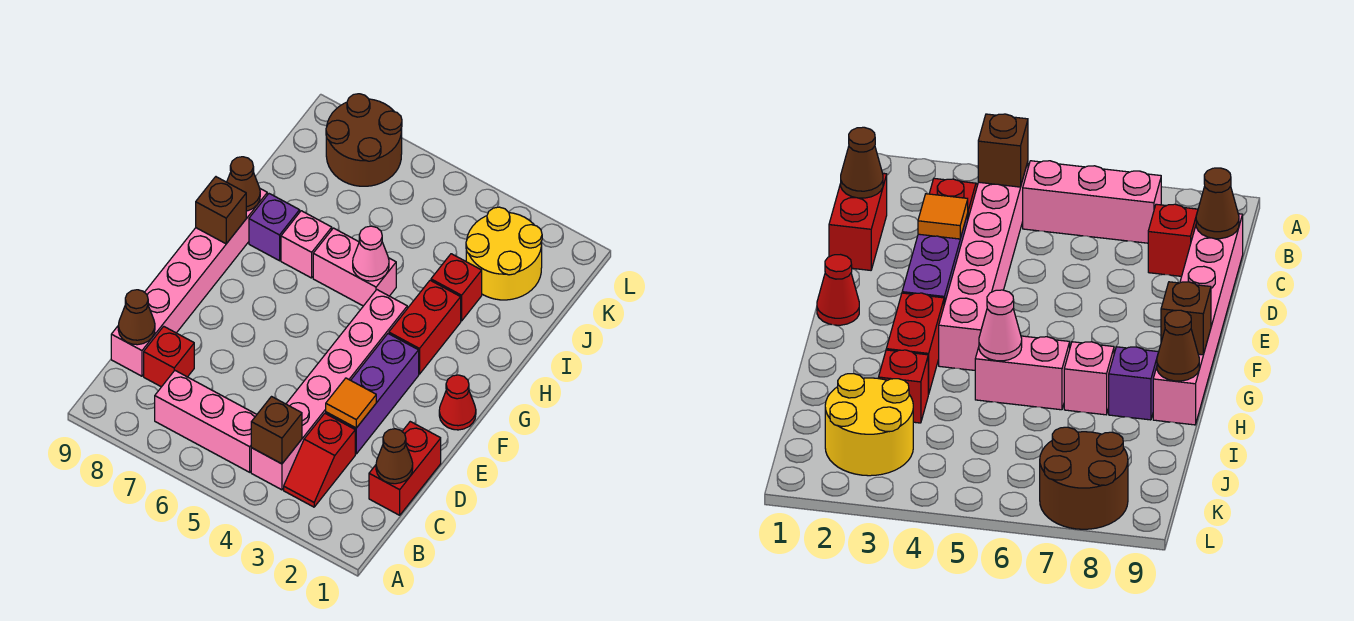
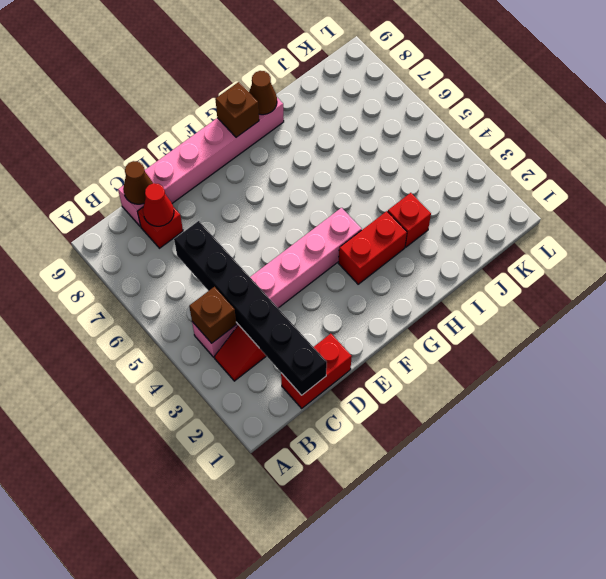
black brick C1:C6 level 2 -> brown cone C1 level 2
red cone C8 level 2 -> red cone F1 level 1
none -> pink brick B5:B7 level 1
none -> purple brick D3:F3 level 1
none -> pink brick H5:H6 level 1

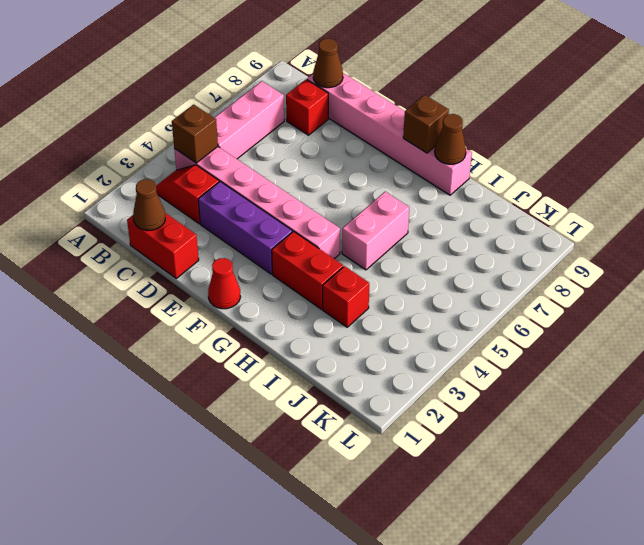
none -> pink brick H7 level 1
none -> purple brick H8 level 1
none -> yellow round brick J2:K3 level 1

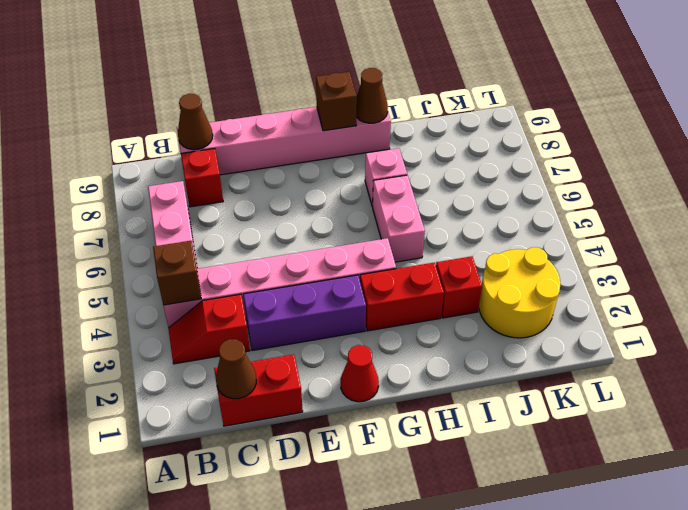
none -> purple brick H8 level 1
none -> brown round brick K7:L8 level 1
none -> orange tile D3 level 2

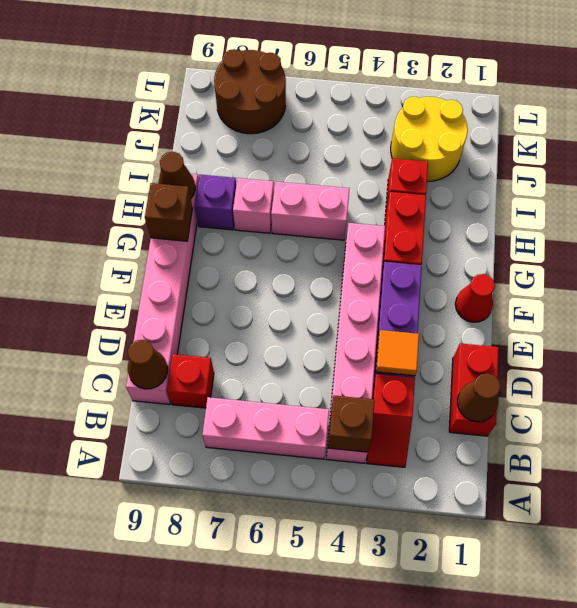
none -> pink cone H5 level 2

